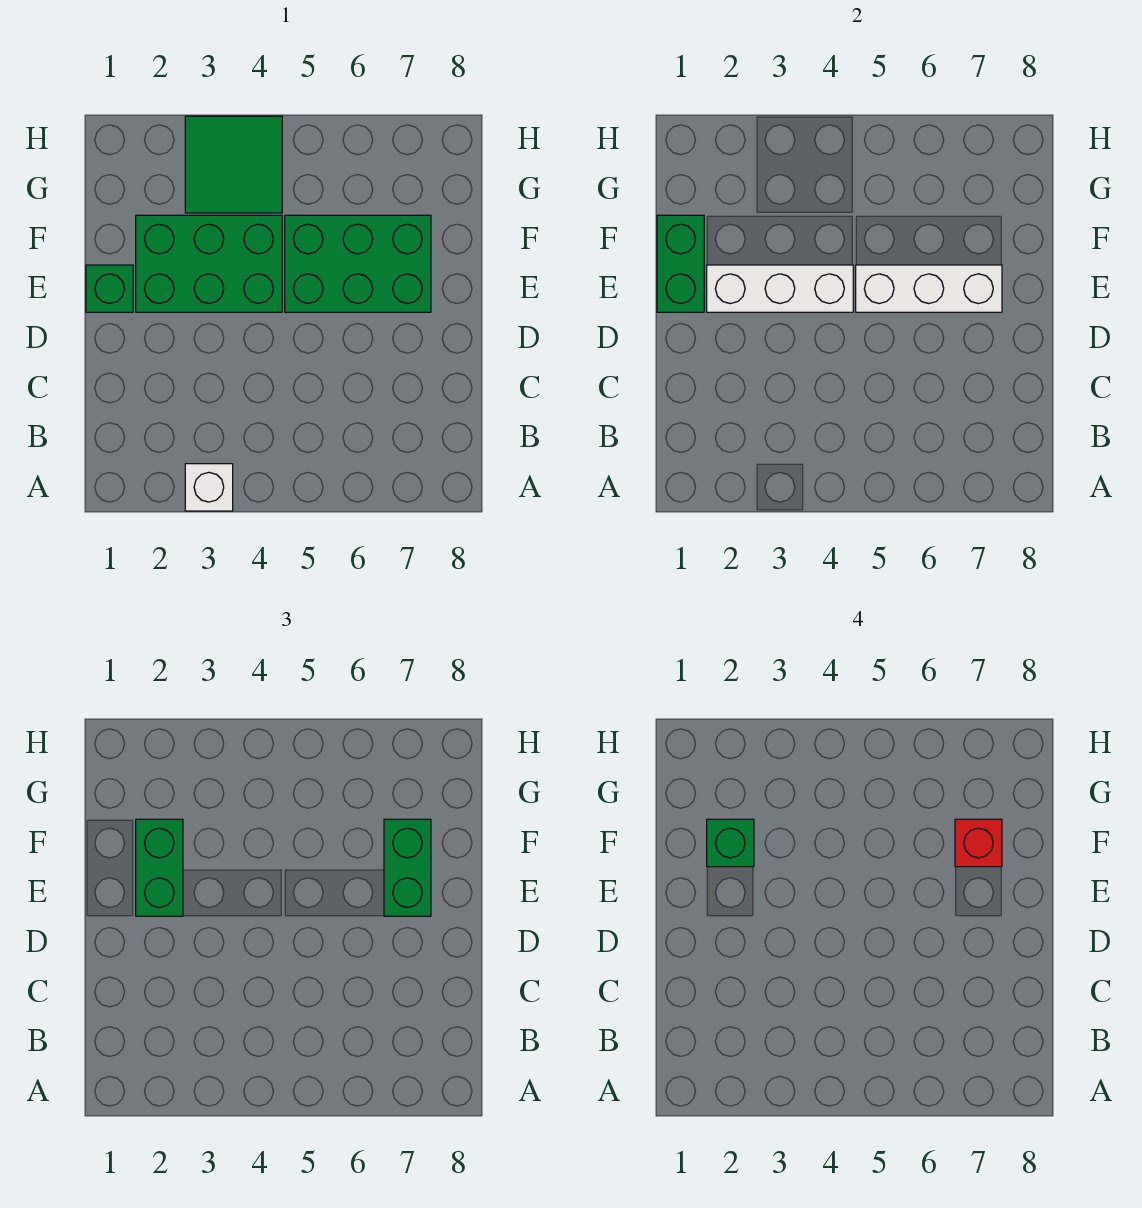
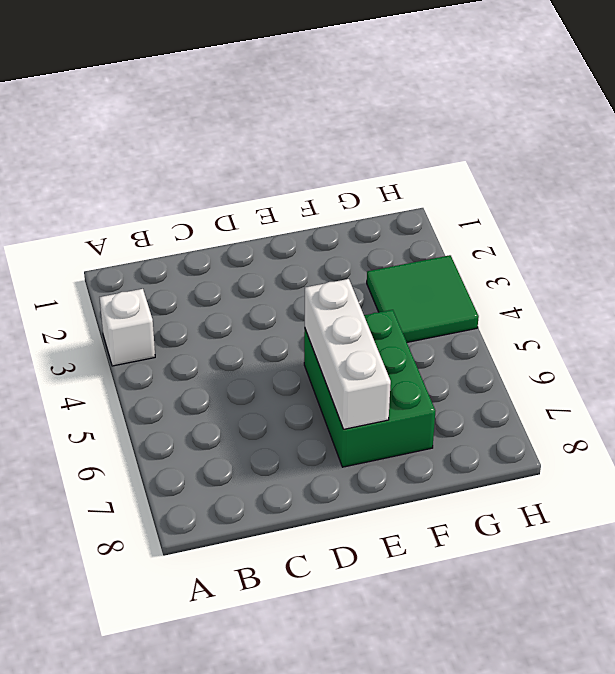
none -> green brick E1 level 1
none -> green brick E2:F4 level 1
none -> green brick E1:F1 level 2

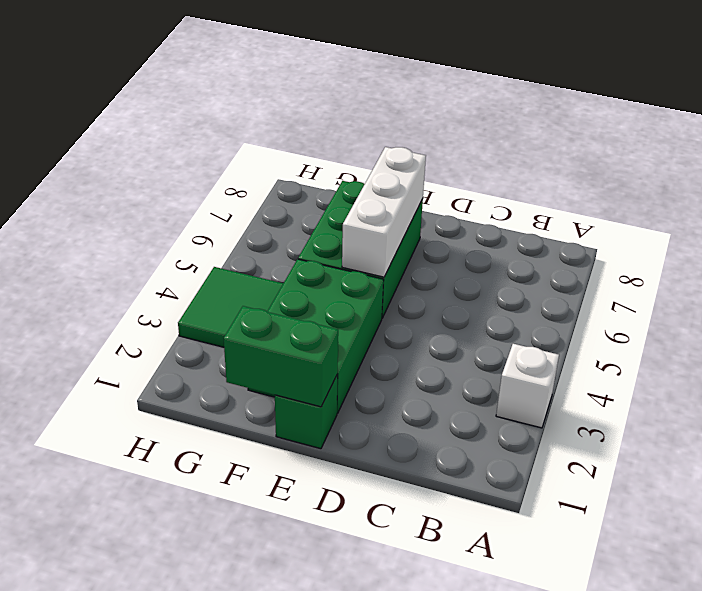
none -> white brick E2:E4 level 2
none -> green brick E2:F2 level 3
none -> green brick E7:F7 level 3

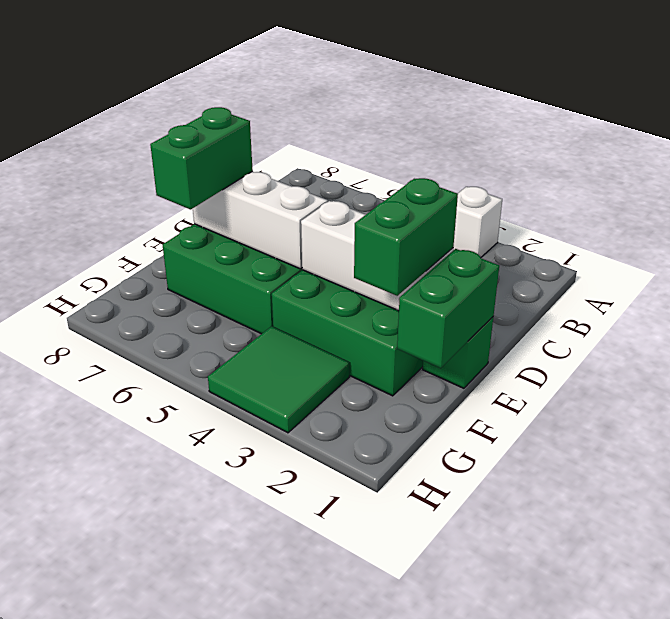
none -> green brick F2 level 4
none -> red brick F7 level 4

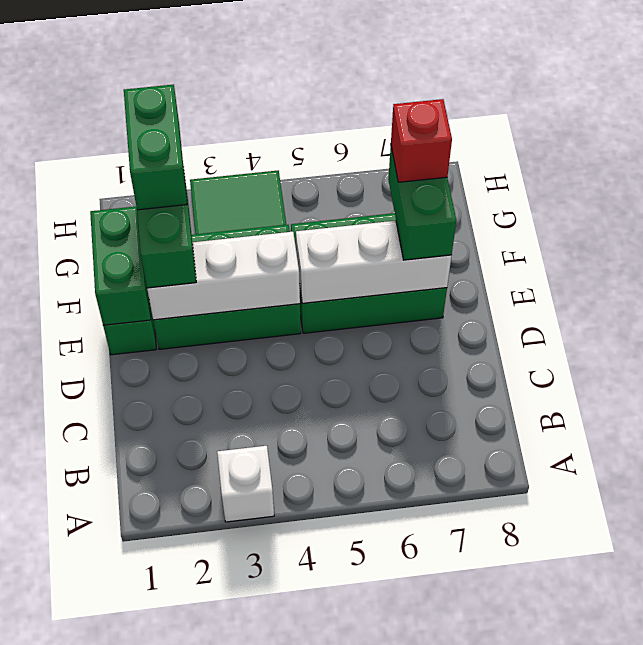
green brick F2:G2 level 4 -> green brick F2 level 4

